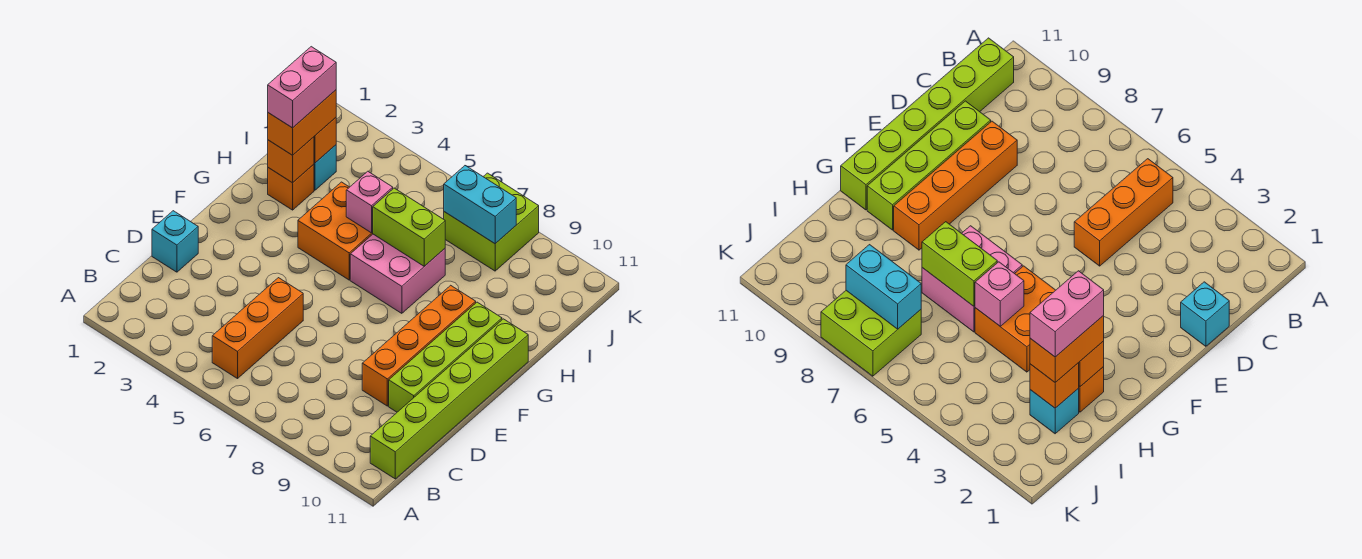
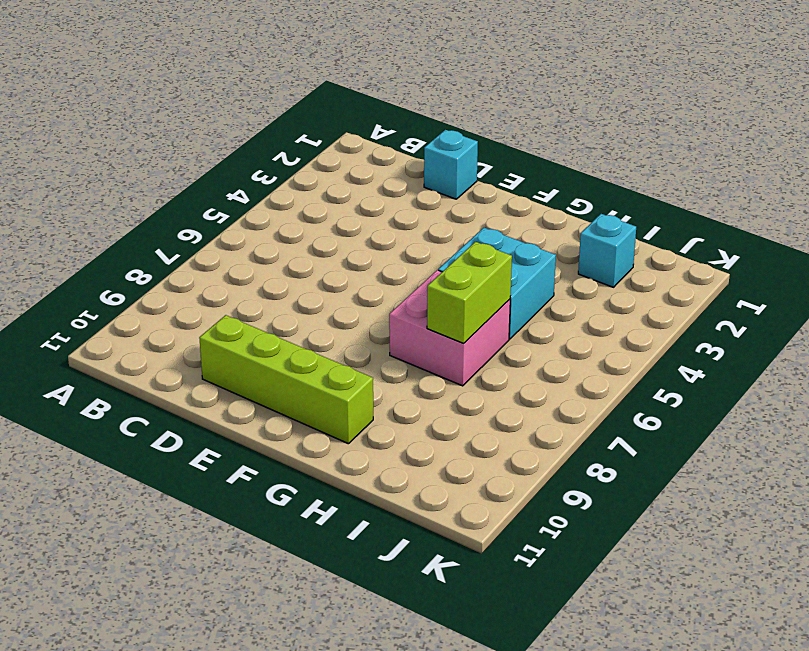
cyan brick G4:H5 level 1 -> orange brick G4:H5 level 1
none -> orange brick B5:D5 level 1
none -> lime brick B11:G11 level 1
none -> orange brick D9:G9 level 1

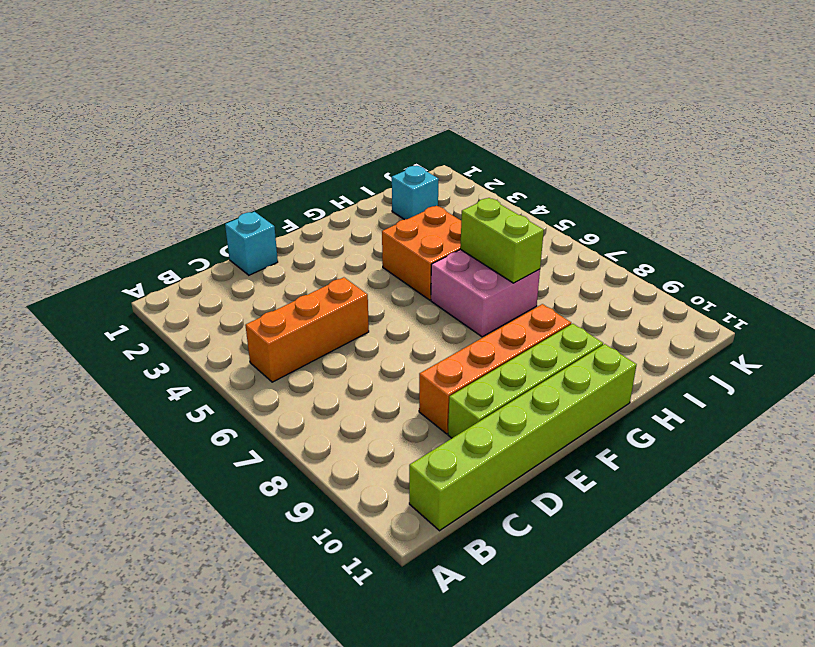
none -> orange brick H2 level 1
none -> lime brick J7:K8 level 1
none -> orange brick H2 level 2

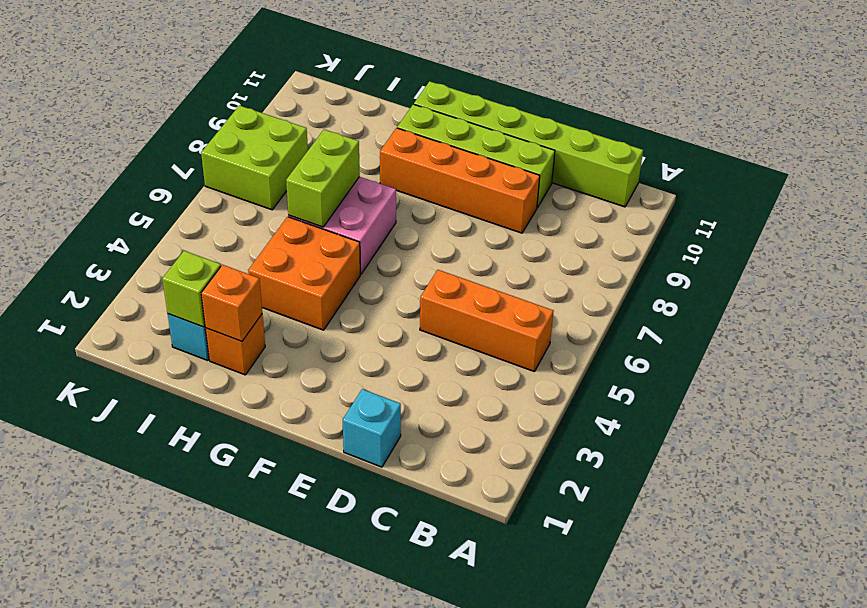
lime brick I2 level 2 -> orange brick I2 level 2
none -> pink brick H5 level 2
none -> cyan brick J7:J8 level 2
none -> orange brick H2:I2 level 3

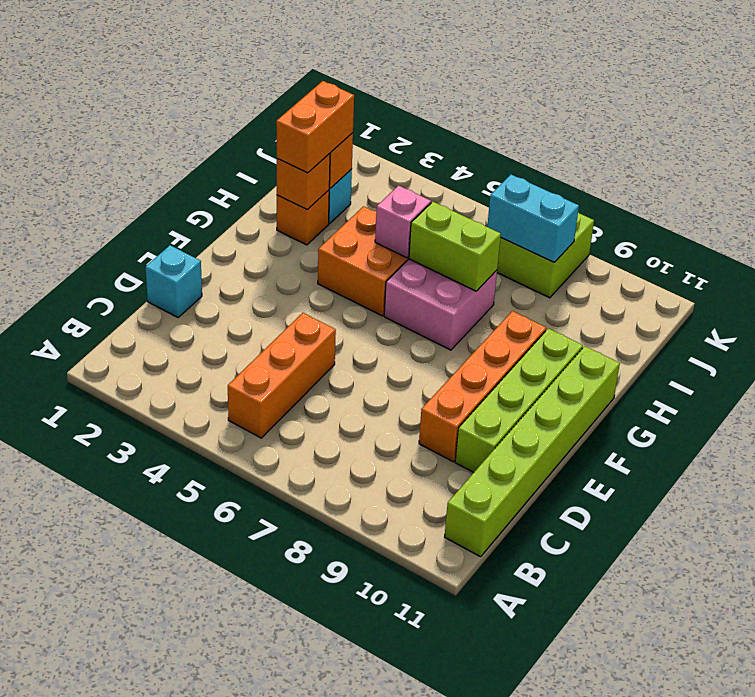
none -> pink brick H2:I2 level 4

